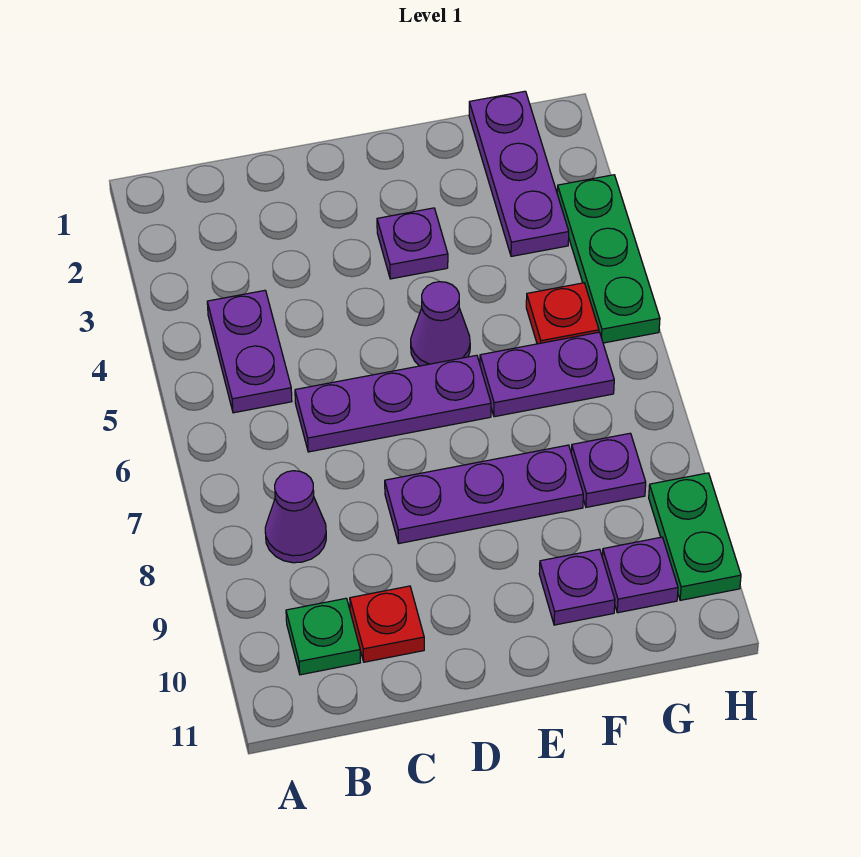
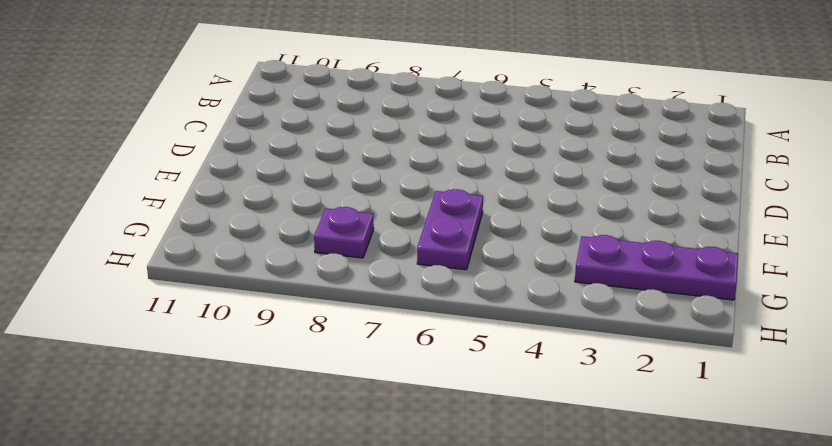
none -> purple plate B4:B5 level 1
none -> purple cone B8 level 1
none -> green plate B10 level 1

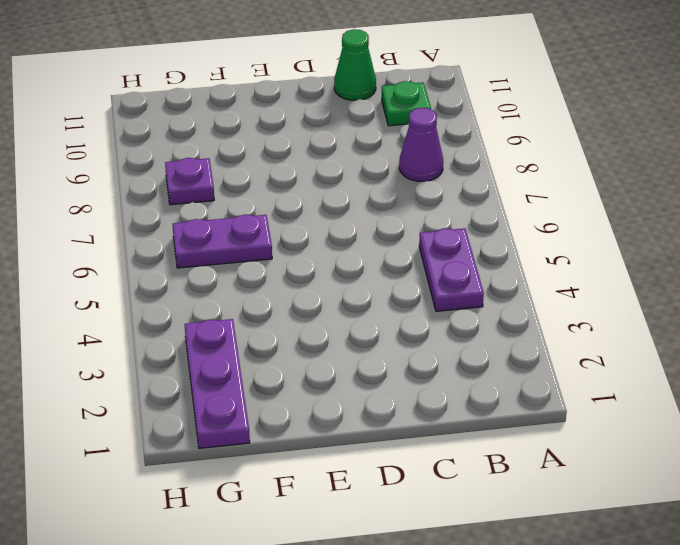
green cone C11 level 1 -> none
none -> purple plate C6:E6 level 1
none -> red plate C10 level 1
none -> purple plate D8:F8 level 1

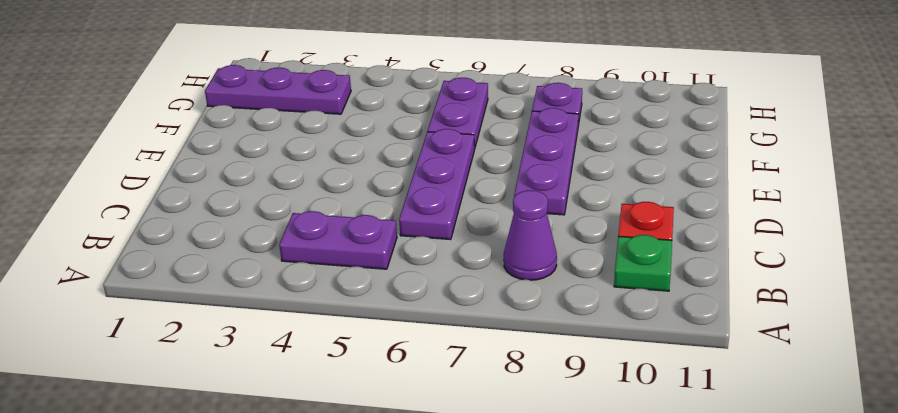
none -> purple plate E3 level 1
none -> purple cone E5 level 1
none -> purple plate F10 level 1

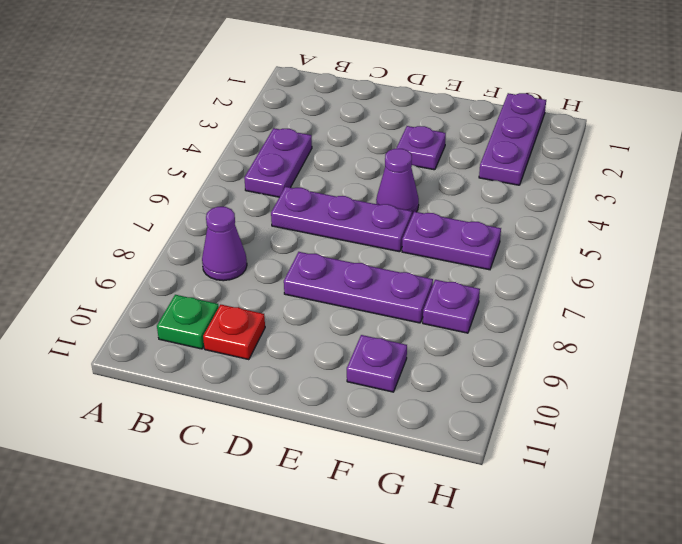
none -> red plate G5 level 1
none -> purple plate G10 level 1
none -> green plate H3:H5 level 1

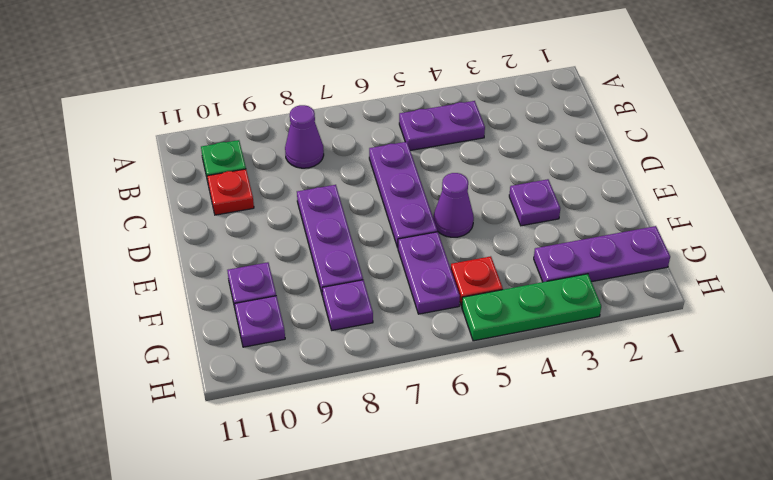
none -> green plate H9:H10 level 1

